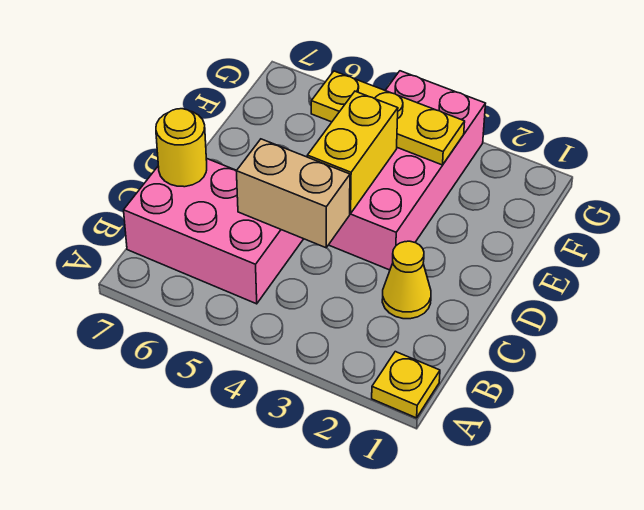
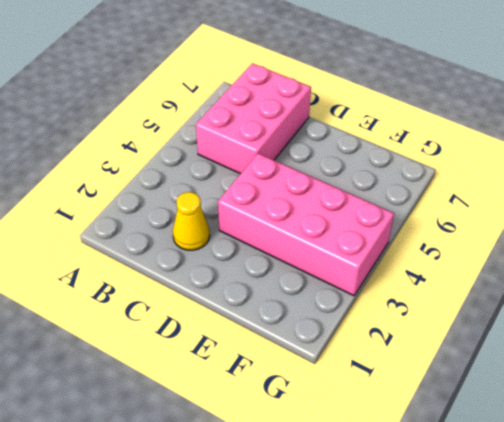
none -> yellow plate A1 level 1
none -> tan brick C4:C5 level 2

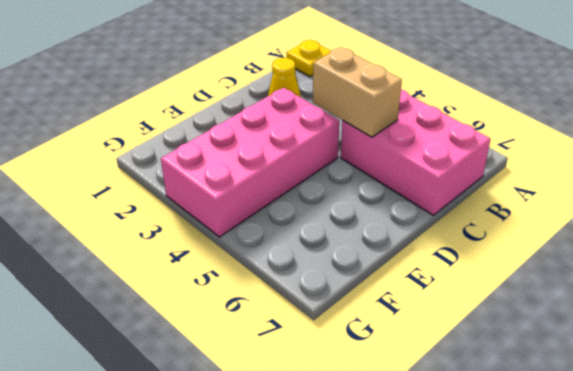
none -> yellow round brick C7 level 2
none -> yellow brick D4:E4 level 2

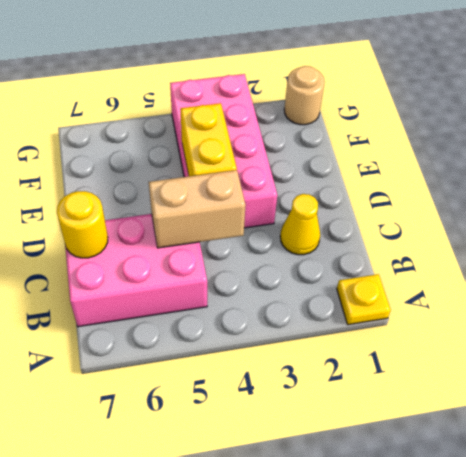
tan round brick G1 level 1 -> none
none -> yellow plate F3:F5 level 2

